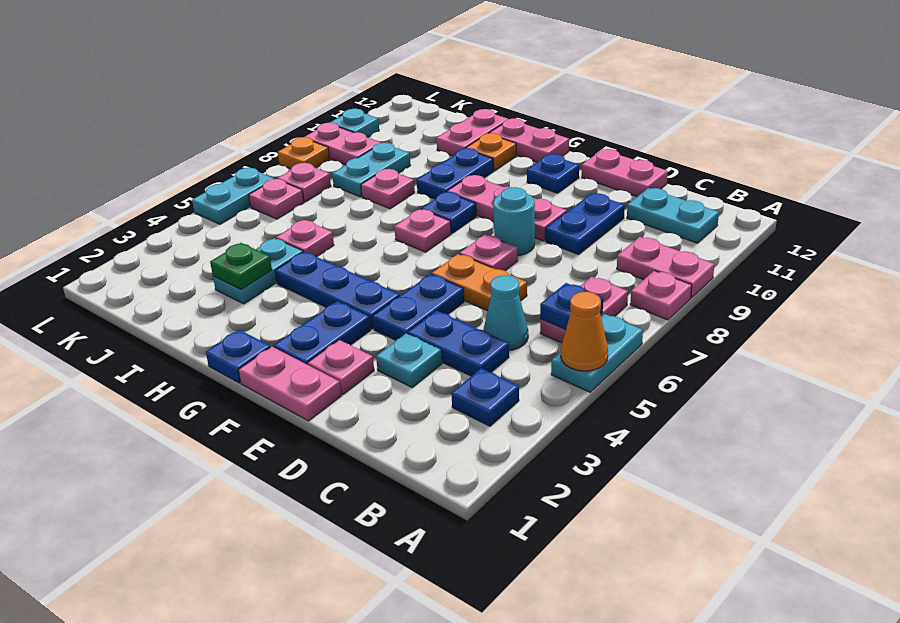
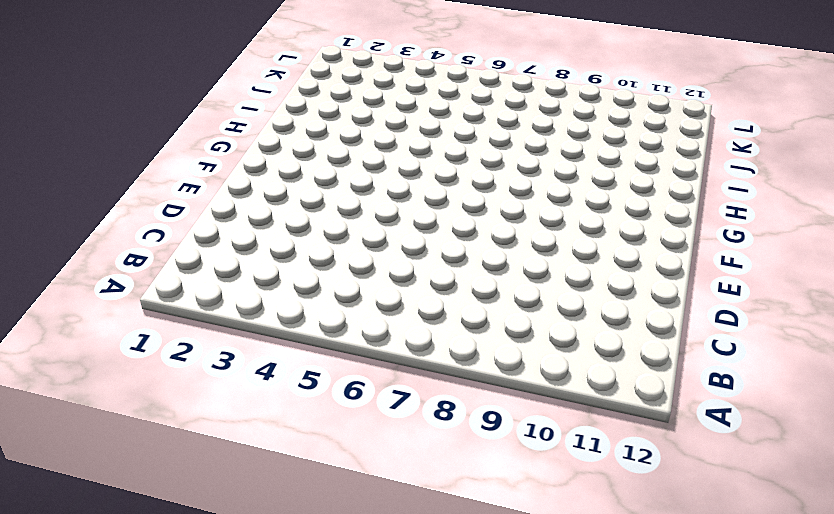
none -> cyan plate A5:A6 level 1
none -> pink plate A8 level 1
none -> pink plate A9:B9 level 1
none -> blue plate B3 level 1

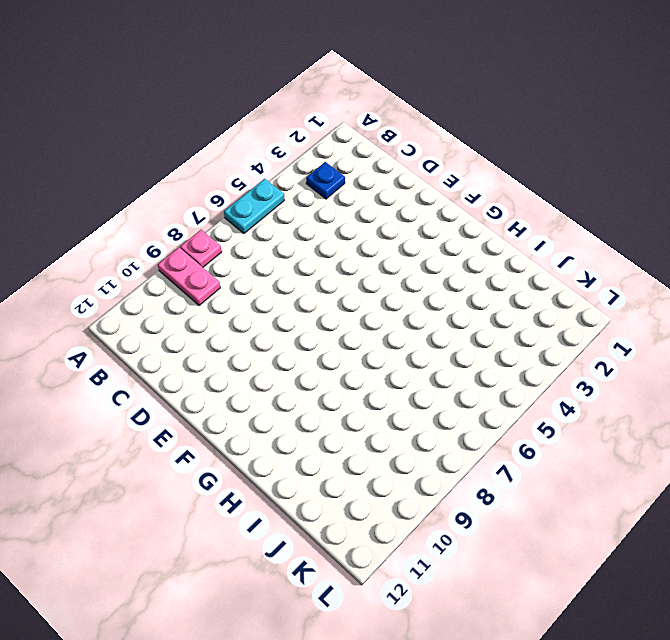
none -> pink plate B6:B7 level 1
none -> cyan plate B11:C11 level 1
none -> blue plate C4:D4 level 1
none -> cyan cone C5 level 1

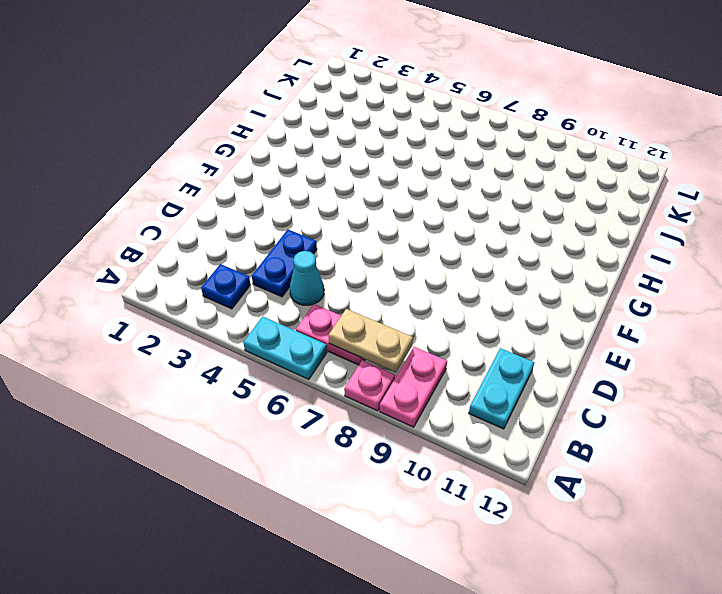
tan plate B7:B8 level 2 -> none
none -> cyan plate D3 level 1
none -> orange plate D6:E6 level 1
none -> blue plate D9:D10 level 1
none -> pink plate D12:E12 level 1

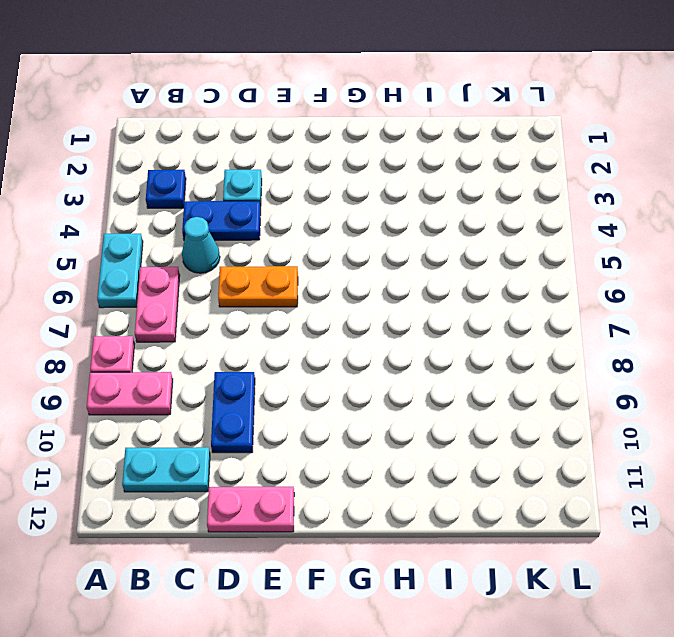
none -> pink plate E1:F1 level 1
none -> pink plate E2 level 1
none -> blue plate E4:E5 level 1
none -> pink plate E7 level 1

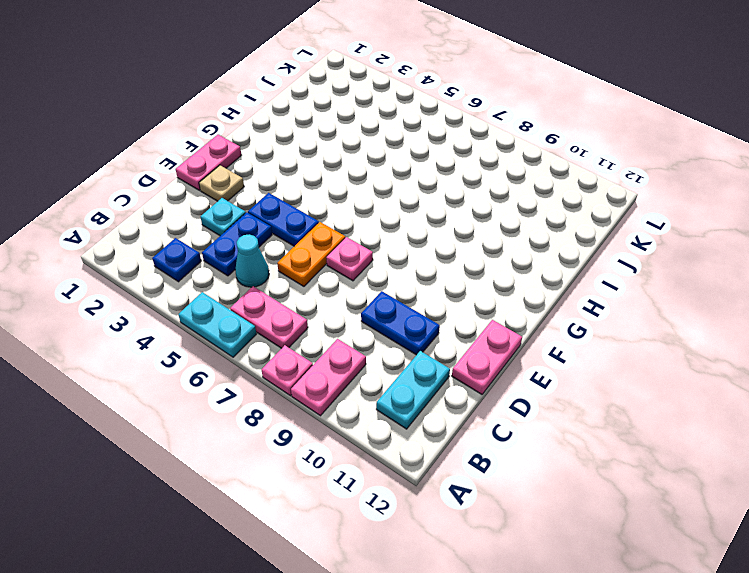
tan plate E2 level 1 -> pink plate E2 level 1
none -> cyan round brick E8 level 1
none -> pink plate E9:G9 level 1
none -> blue plate F2:F3 level 1
none -> blue plate F4:H4 level 1

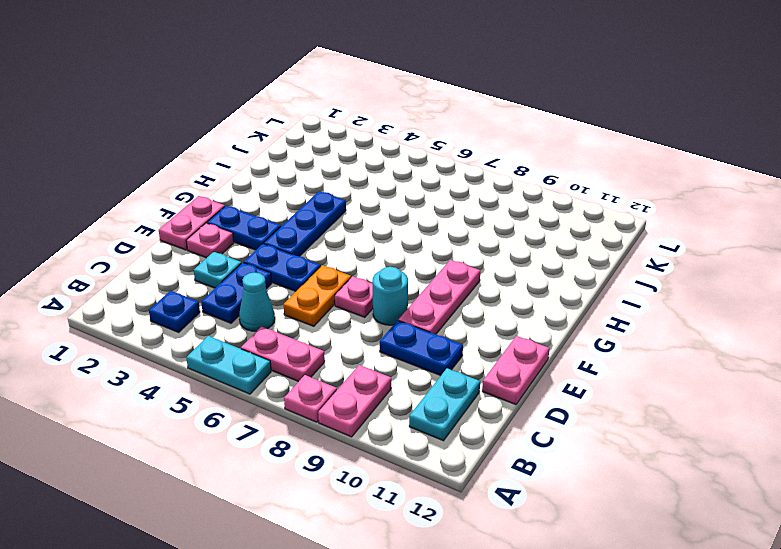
none -> blue plate F11 level 1
none -> blue plate G1 level 1
none -> pink plate G7 level 1
none -> blue plate G8 level 1

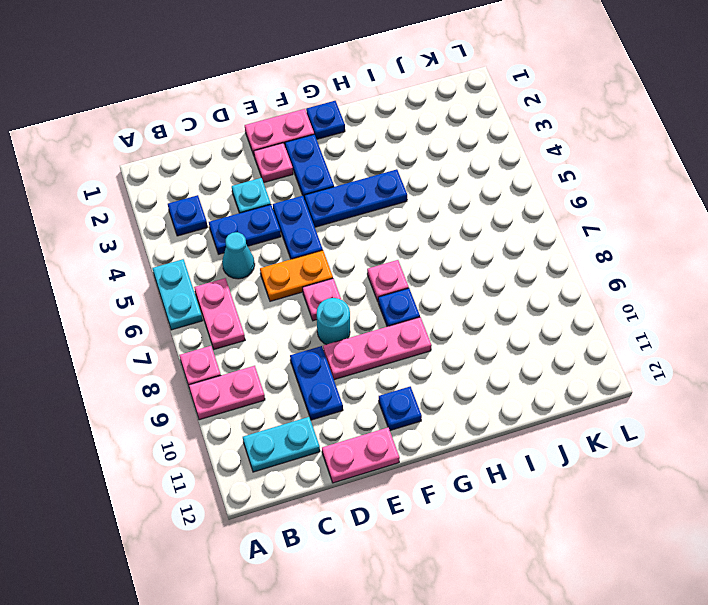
none -> pink plate G12:H12 level 1
none -> blue plate H9:H10 level 1
none -> orange plate H11 level 1
none -> cyan plate I3:I4 level 1

